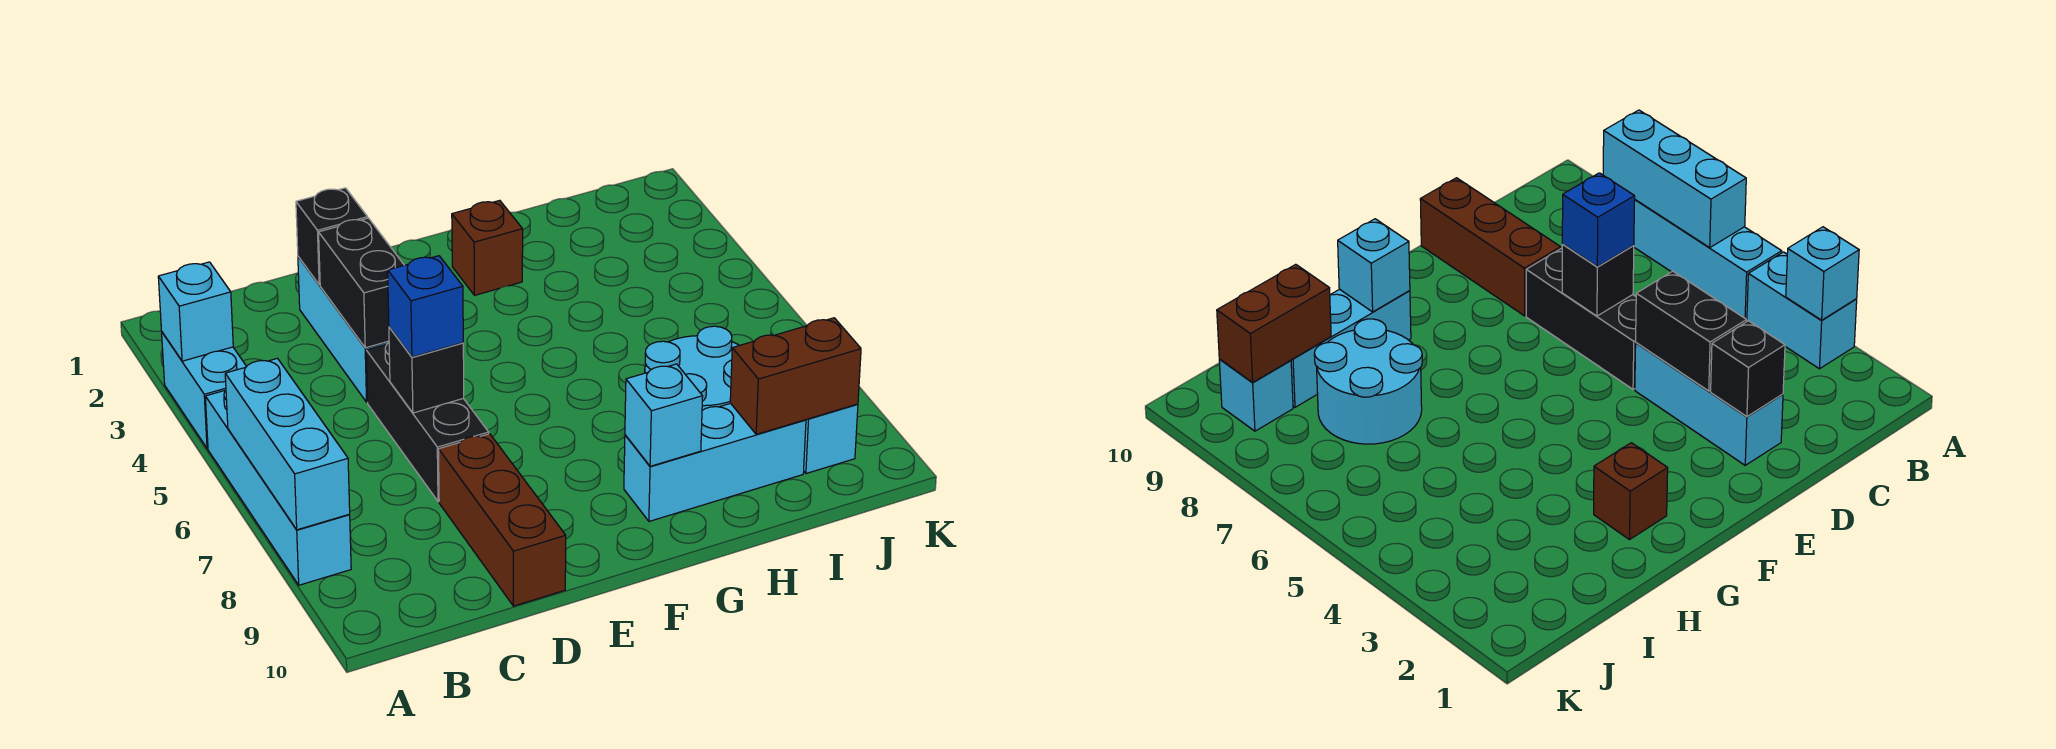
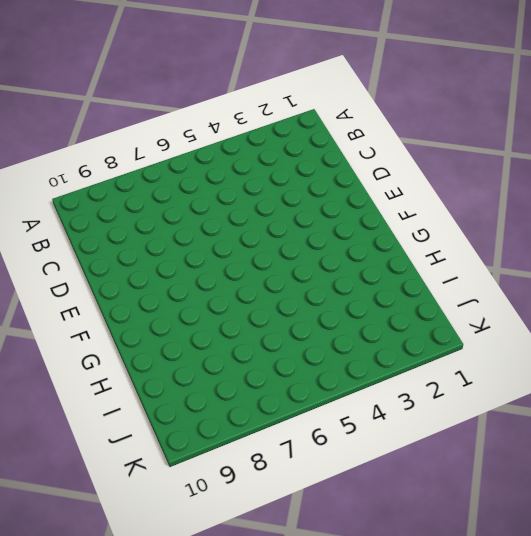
none -> cyan brick A3:A4 level 1
none -> cyan brick A5:A8 level 1
none -> cyan brick D2:D4 level 1

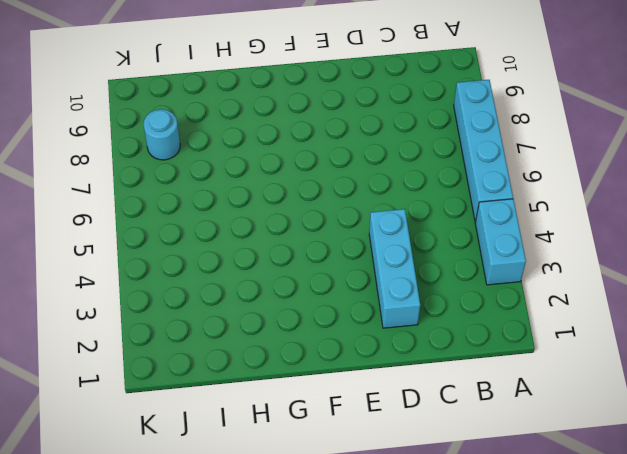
cyan round brick J8 level 1 -> none
none -> black brick D5:D7 level 1
none -> brown brick D8:D10 level 1
none -> brown brick G2 level 1

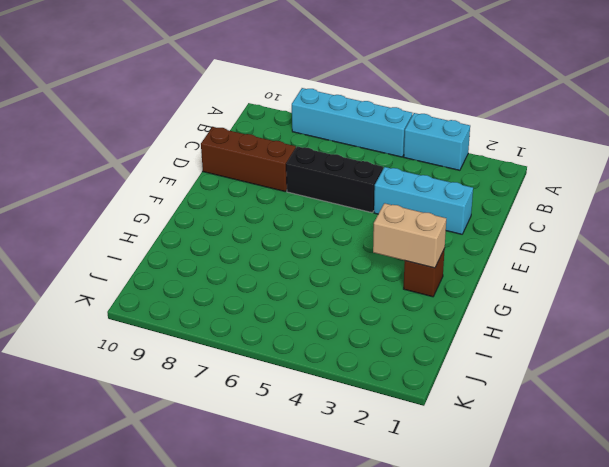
tan brick G2:G3 level 2 -> none
none -> cyan brick G9:I9 level 1
none -> cyan round brick H7:I8 level 1
none -> cyan brick J9 level 1

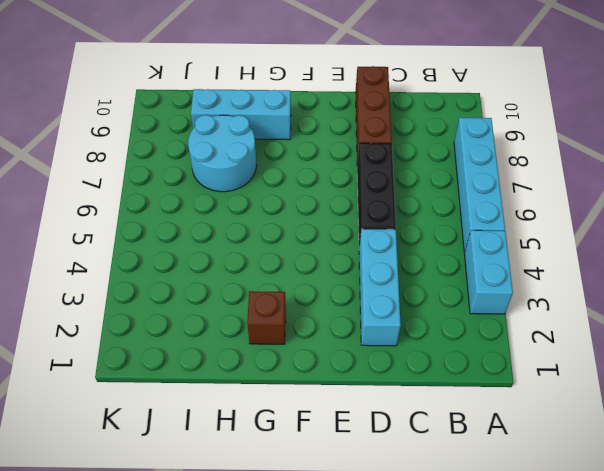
none -> cyan brick J9 level 1
none -> cyan brick A3 level 2
none -> cyan brick A6:A8 level 2

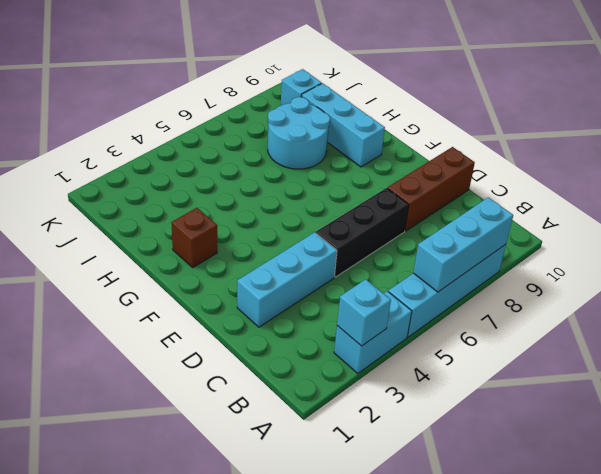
none -> black brick D2 level 2
none -> black brick D3:D4 level 2
none -> black brick D6 level 2

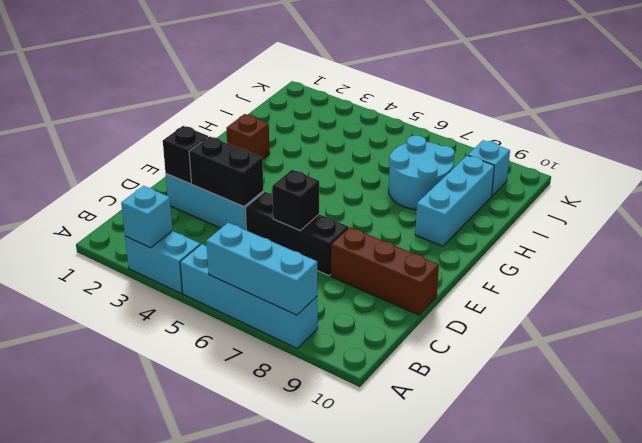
none -> cyan brick G9 level 2
none -> brown brick I9:J9 level 2
none -> blue brick D6 level 3

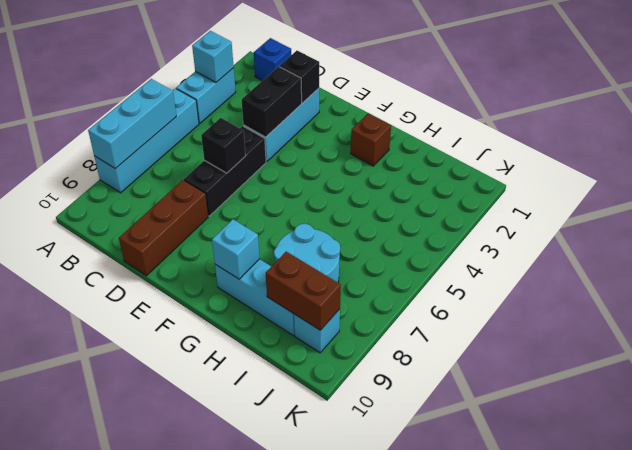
blue brick B1 level 1 -> blue brick D6 level 3

